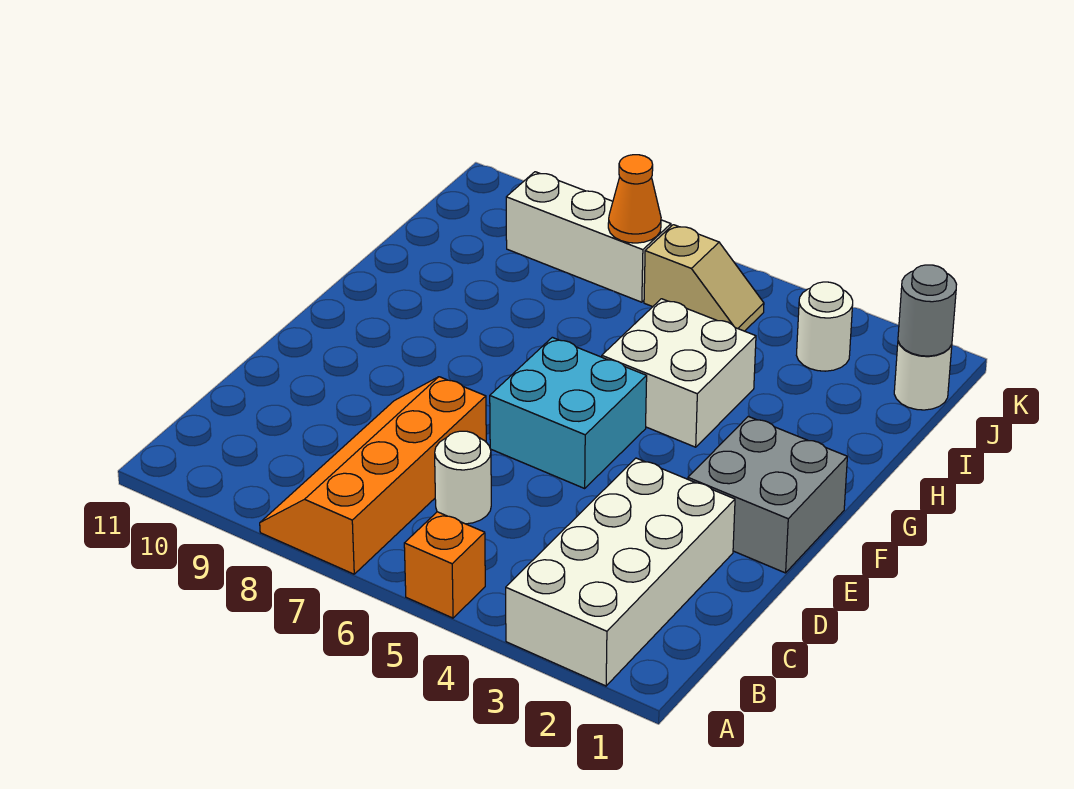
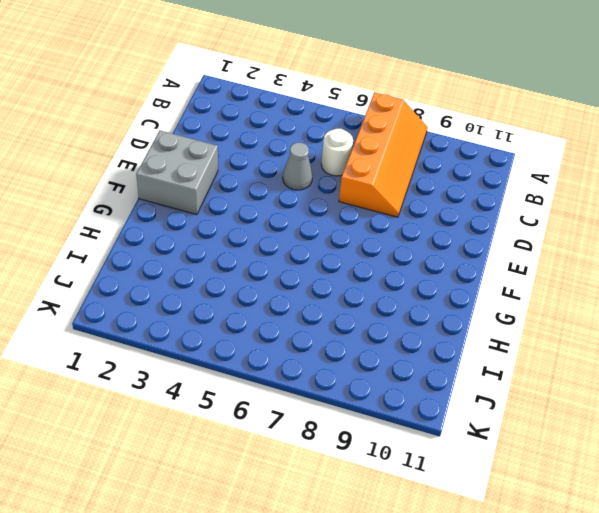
grey cone D5 level 1 -> none
none -> white brick A2:D3 level 1
none -> orange brick A5 level 1
none -> cyan brick E5:F6 level 1

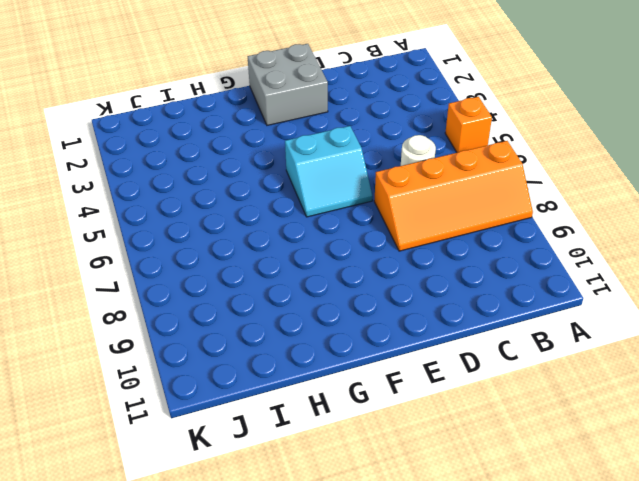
cyan slope E5:F6 level 1 top 5 -> cyan brick E5:F6 level 1
none -> white brick A2:D3 level 1
none -> white brick G4:H5 level 1
none -> white round brick J1 level 1

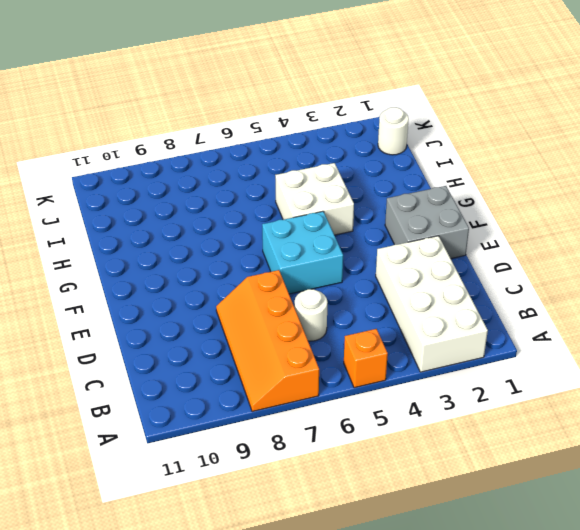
none -> white round brick J3 level 1
none -> tan slope J5:J6 level 1 top 6
none -> white brick J7:J9 level 1

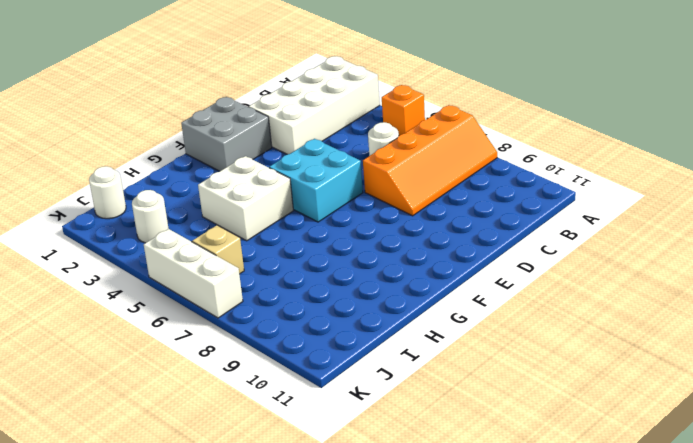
white brick K5:K7 level 1 -> white brick J7:J9 level 1
none -> grey round brick J1 level 2
none -> orange cone J7 level 2

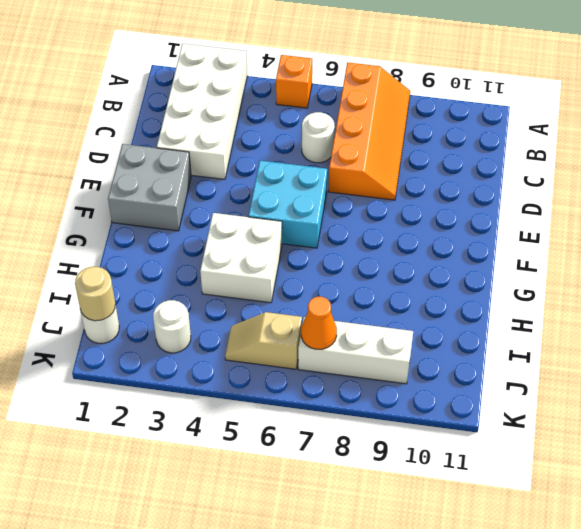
tan round brick J1 level 2 -> grey round brick J1 level 2

